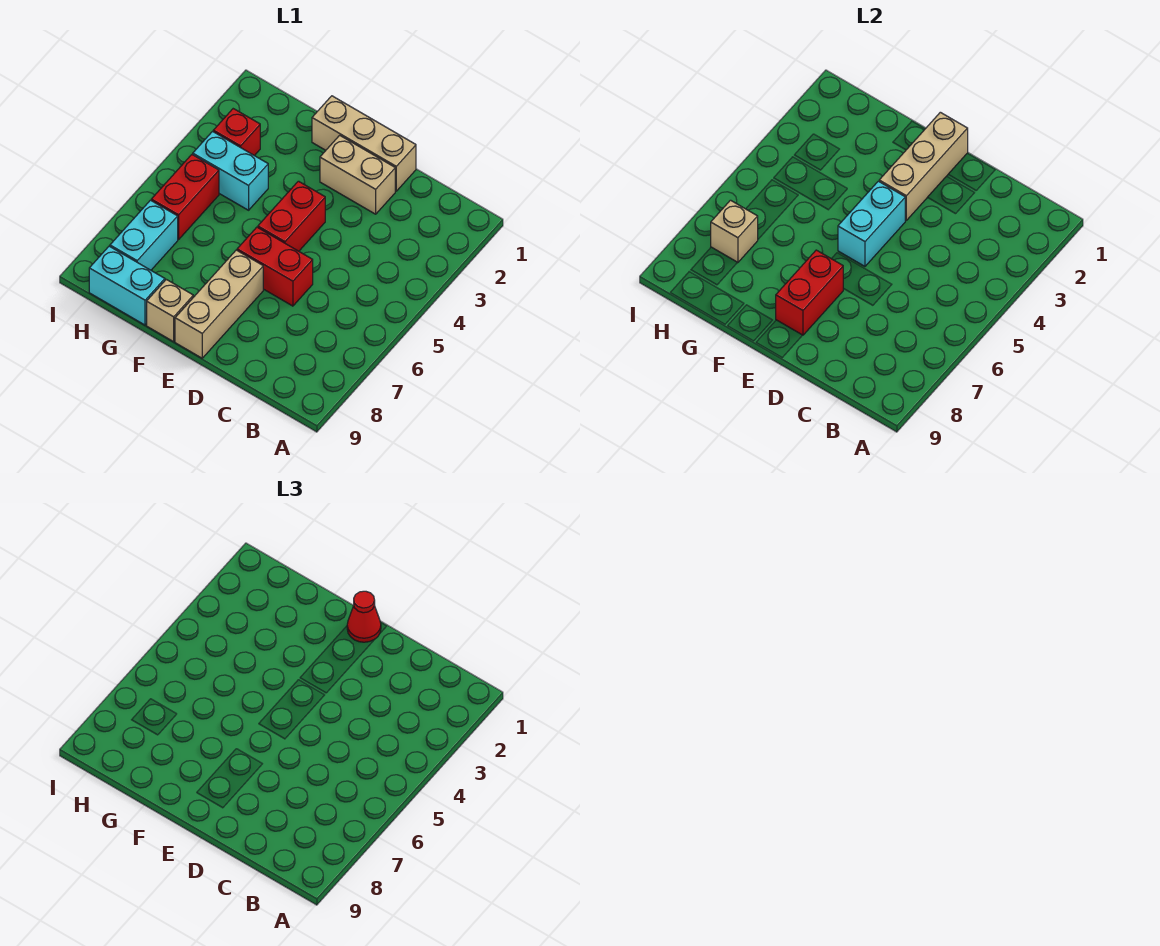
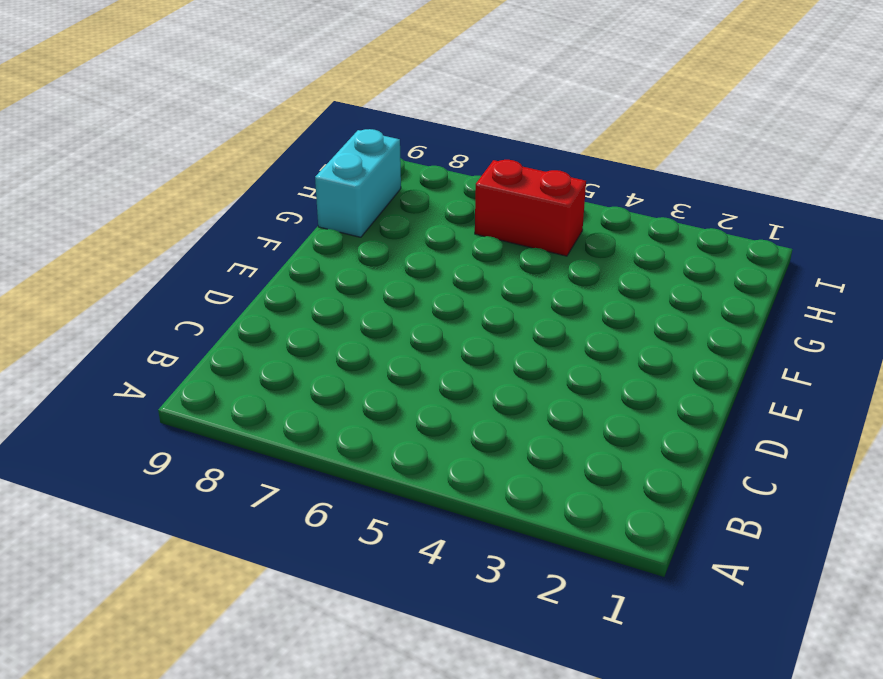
none -> tan brick D1:F1 level 1
none -> tan brick D2:E2 level 1
none -> red brick D6:E6 level 1

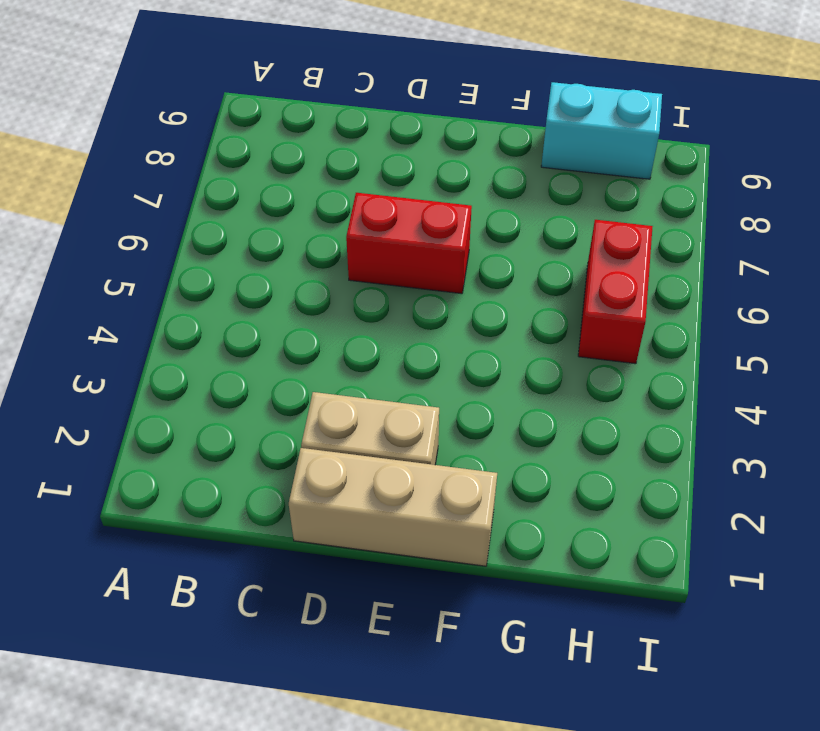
none -> red brick E4:E5 level 1
none -> tan brick E7:E9 level 1
none -> tan brick F9 level 1

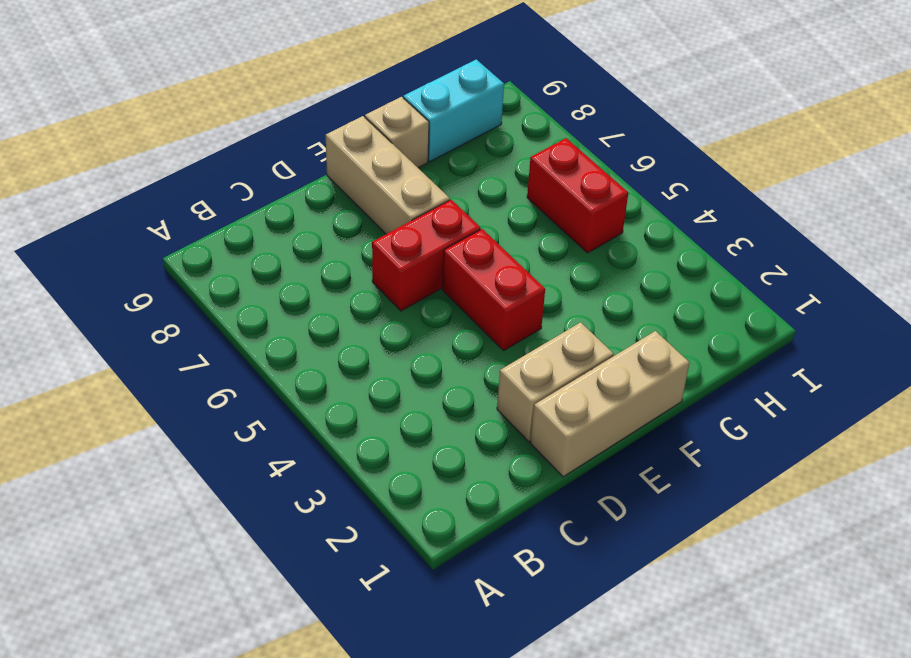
none -> cyan brick G4:H4 level 1
none -> red brick H3 level 1
none -> cyan brick H7:H8 level 1

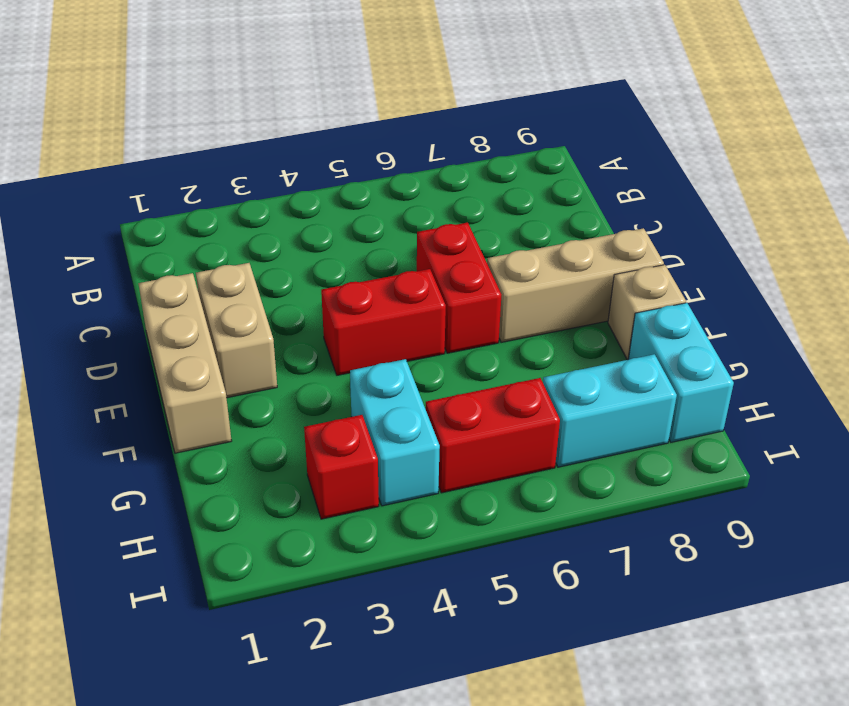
none -> tan brick E1:E3 level 2
none -> cyan brick E4:E5 level 2
none -> red brick E7:E8 level 2

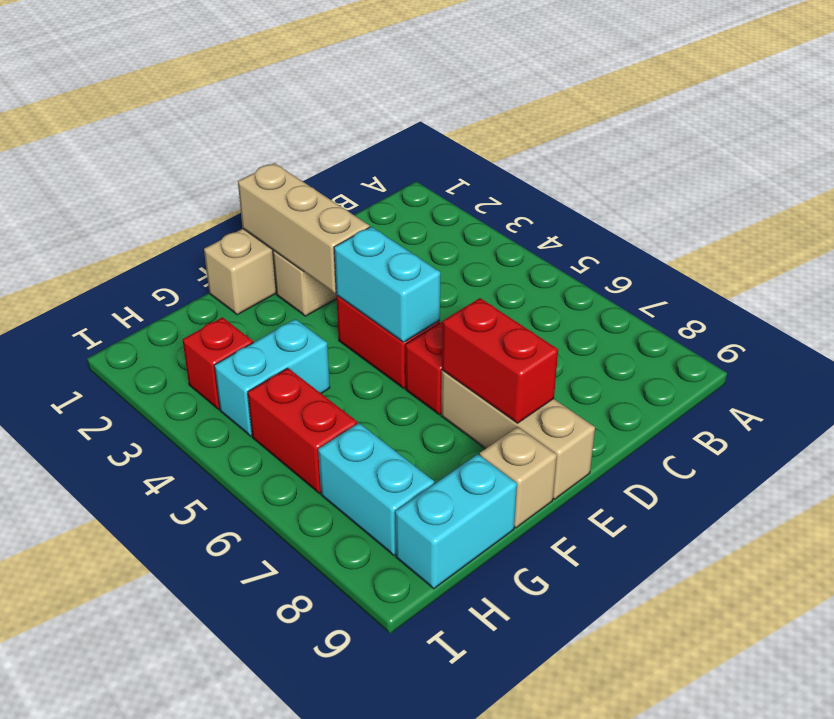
none -> tan brick H7 level 2
none -> red cone E1 level 3

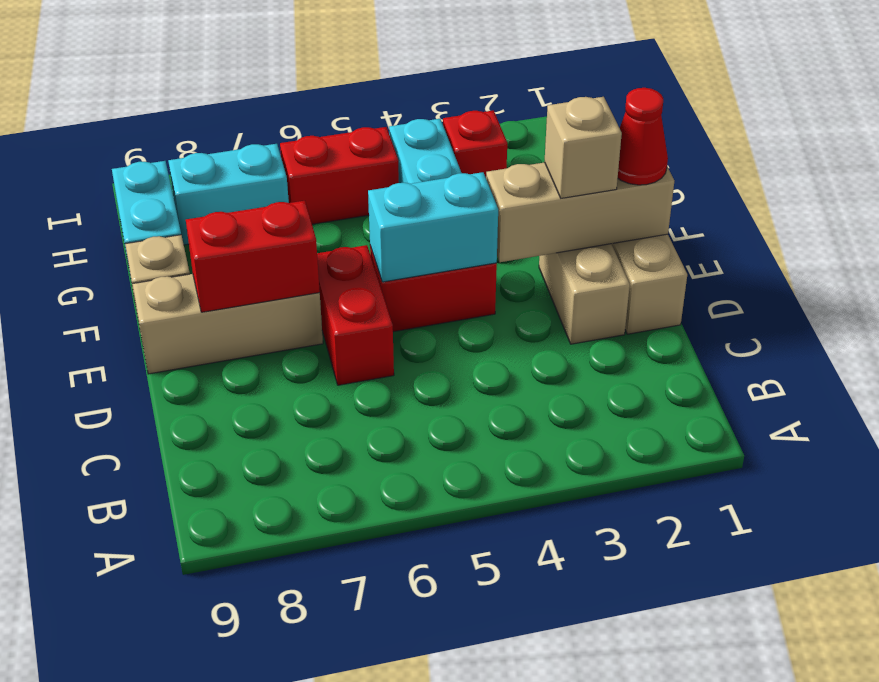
tan brick E2 level 3 -> tan brick H7 level 2

